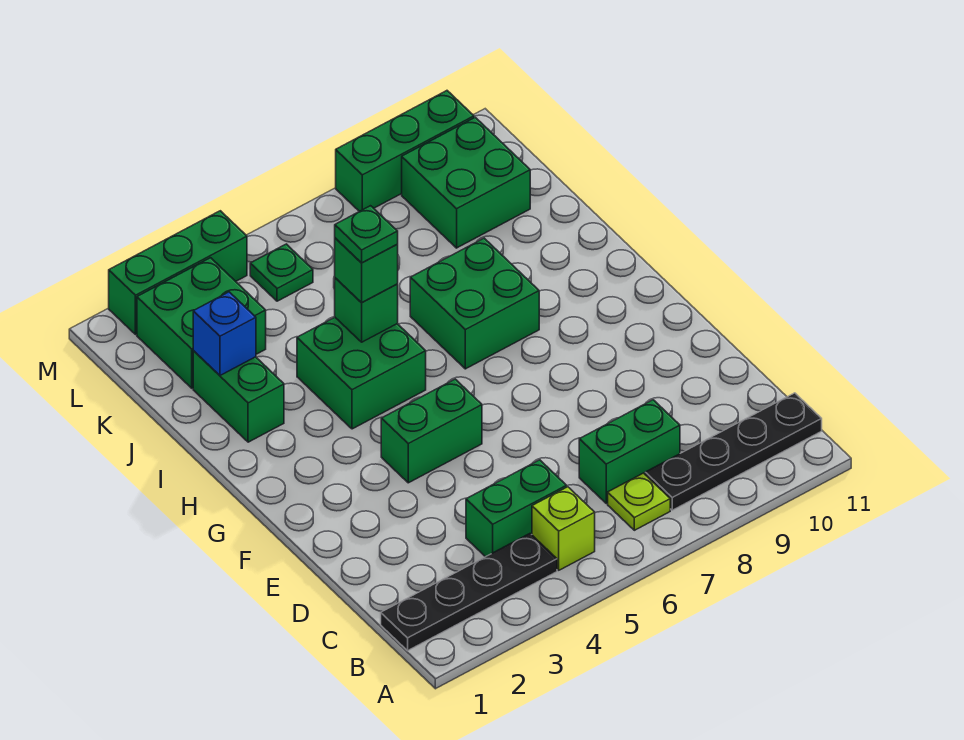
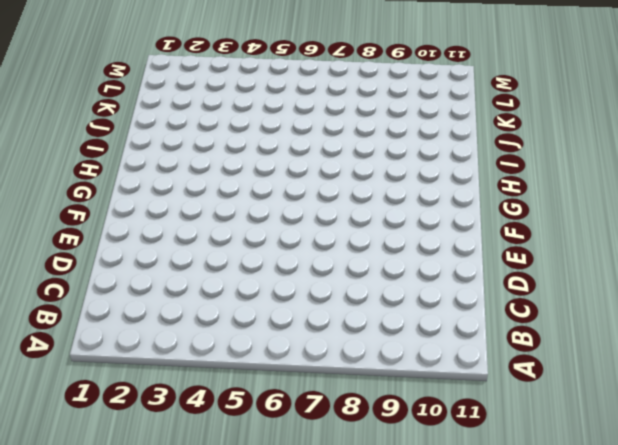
none -> black plate B1:B4 level 1
none -> lime brick B5 level 1
none -> lime plate B7 level 1

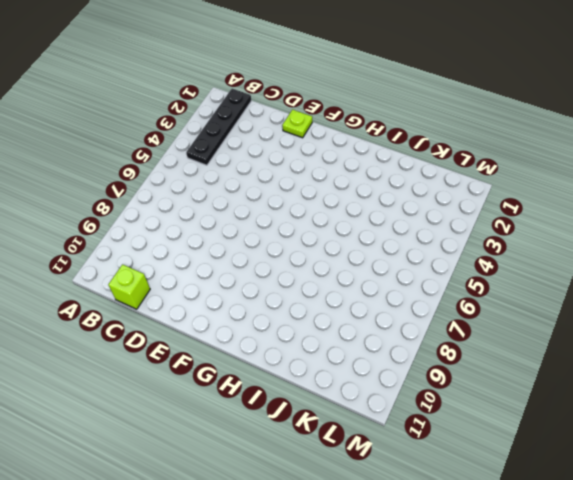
lime brick C11 level 1 -> lime brick B5 level 1
lime plate E1 level 1 -> lime plate B7 level 1
none -> black plate B8:B11 level 1
none -> green brick C4:C5 level 1
none -> green brick C7:C8 level 1

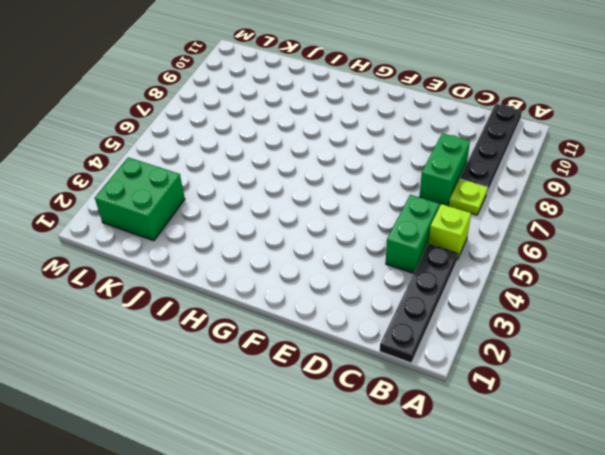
none -> green brick F4:F5 level 1
none -> green brick H4:I5 level 1
none -> green brick H7:I8 level 1

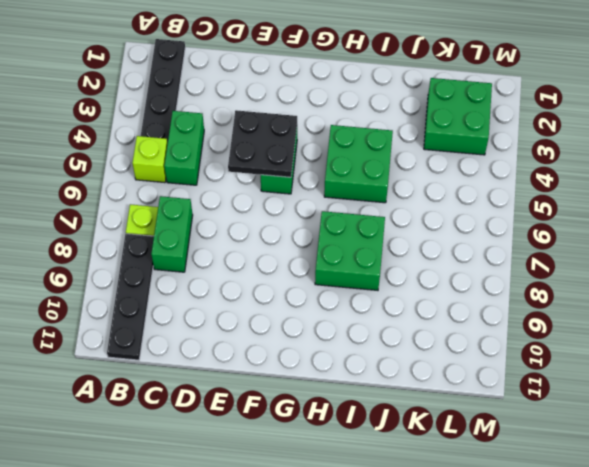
black plate E4:F5 level 2 -> none
none -> green brick I2:J2 level 1
none -> green brick K9:L10 level 1
none -> green plate L5 level 1

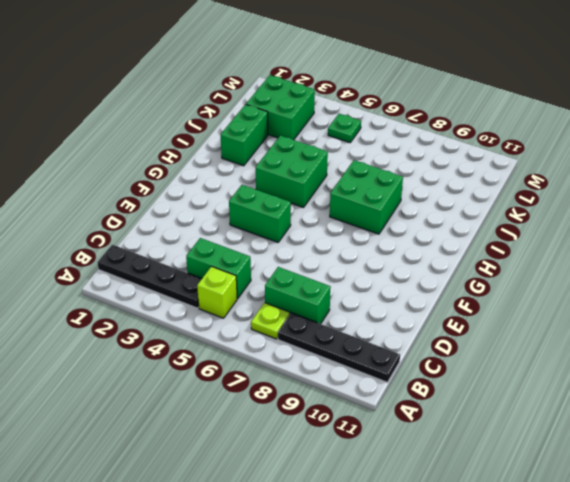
none -> green brick K9:L10 level 1
none -> green brick M2:M4 level 1
none -> green brick M8:M10 level 1

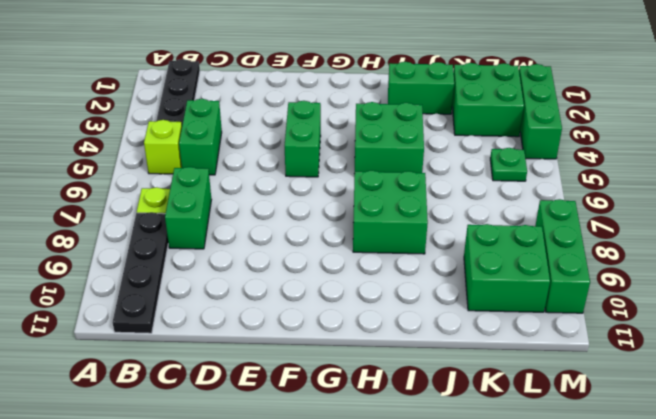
none -> green brick I5 level 2
none -> blue brick J2 level 2
none -> green brick I5 level 3

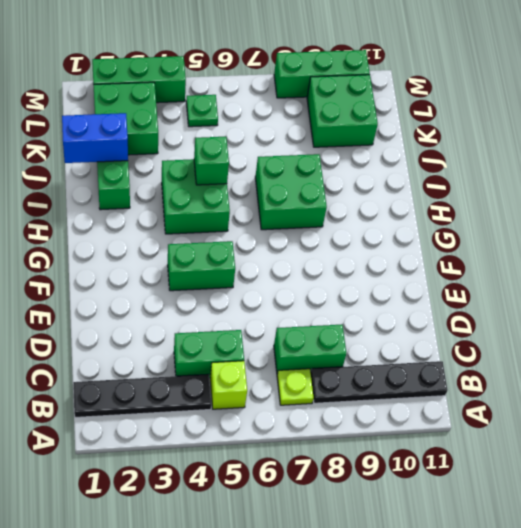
blue brick J1:J2 level 2 -> blue brick J2 level 2
none -> green brick I5 level 3
none -> green plate I5 level 4

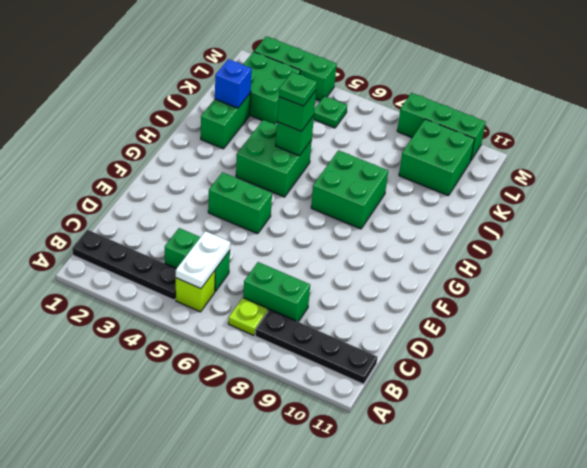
white plate B5:C5 level 2 -> none

